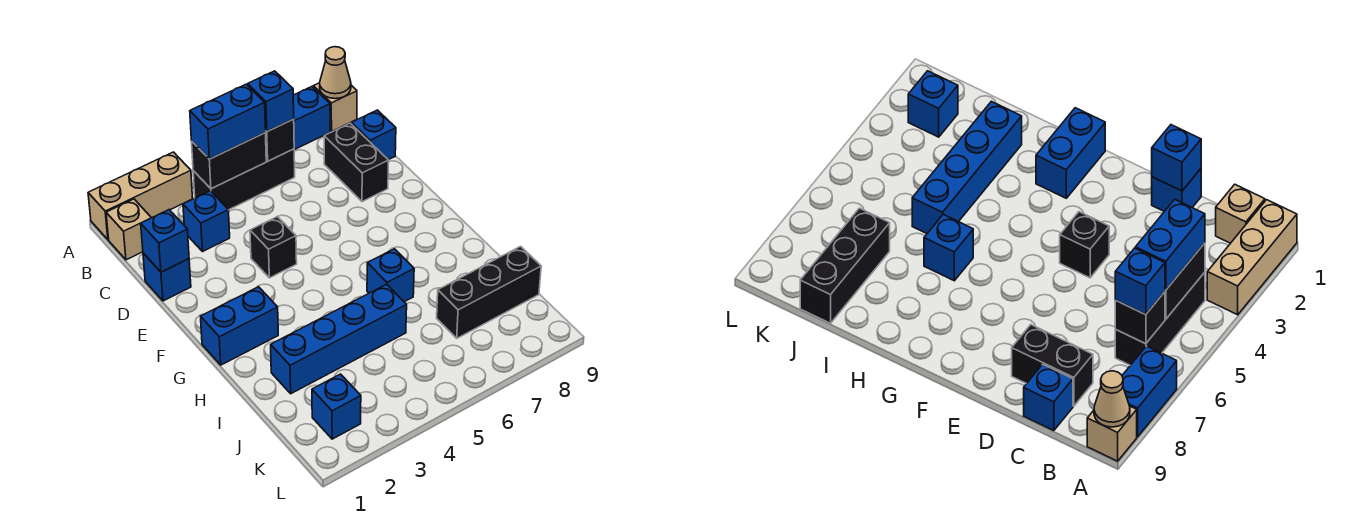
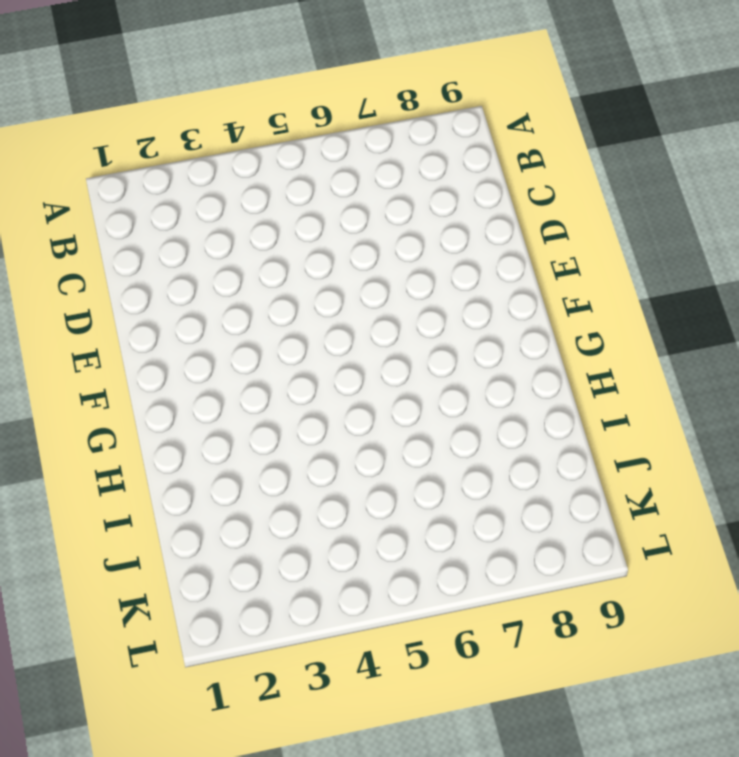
none -> tan brick A1:A3 level 1
none -> blue brick A7:A8 level 1
none -> tan brick A9 level 1

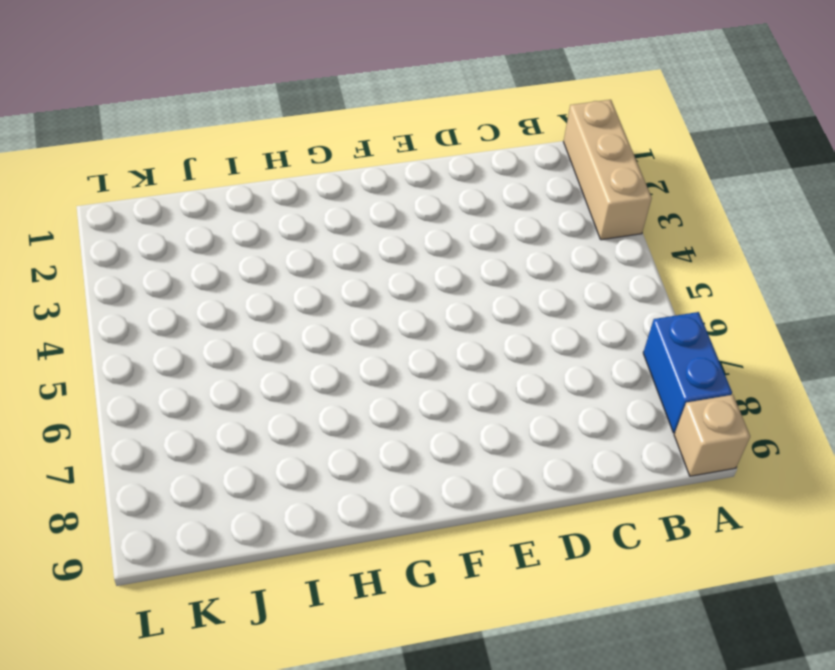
none -> tan brick B1 level 1
none -> black brick B4:B6 level 1
none -> blue brick C3 level 1

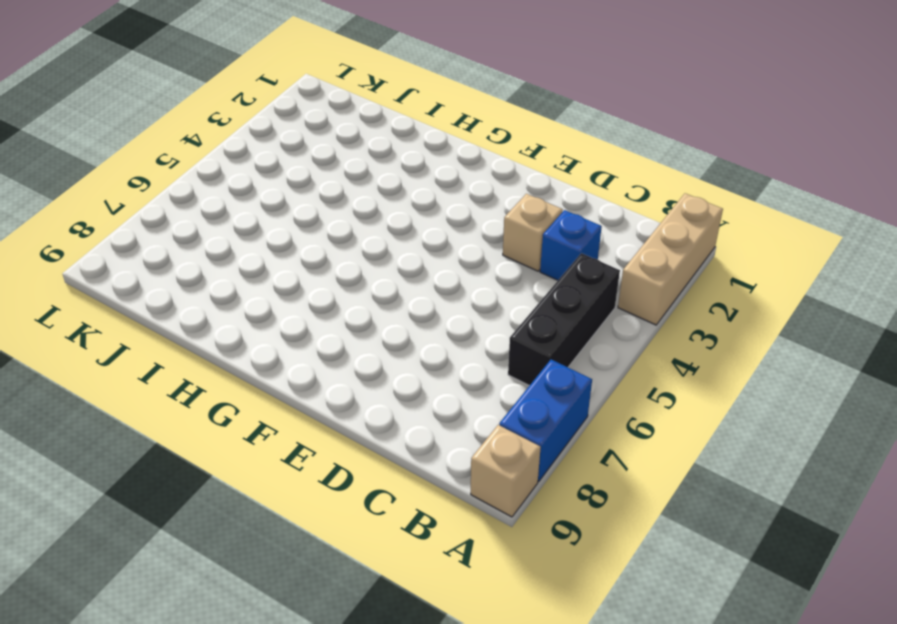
tan brick D3 level 1 -> tan brick B1 level 1
none -> black brick C8:D8 level 1
none -> blue brick C9 level 1
none -> blue brick D1 level 1

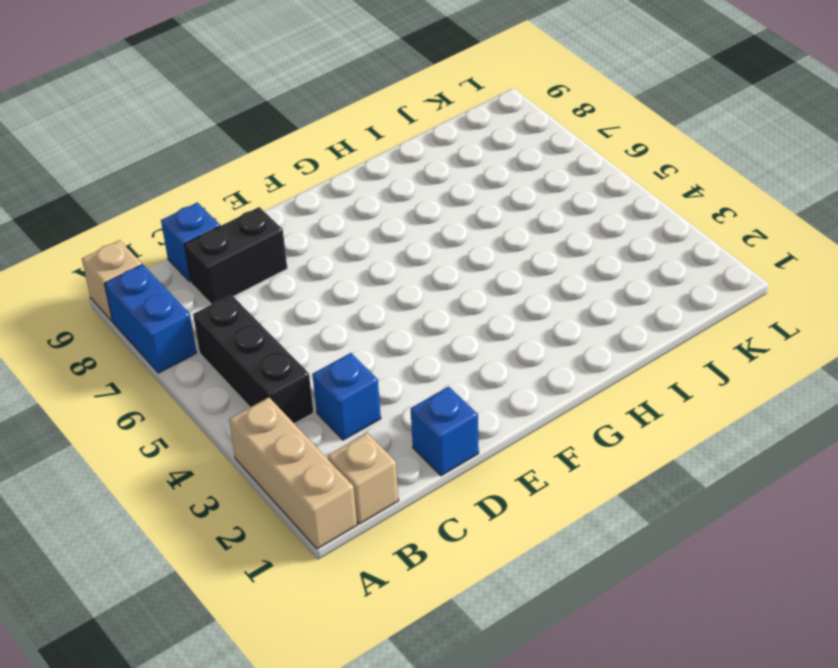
none -> black brick E4 level 1
none -> blue brick G1:G2 level 1
none -> blue brick H6 level 1

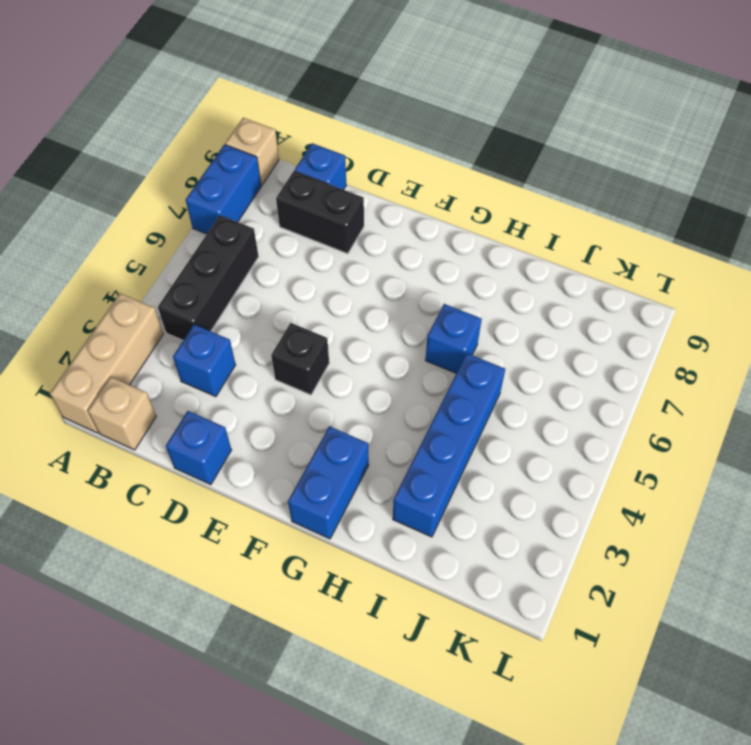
none -> black brick J7:J9 level 1
none -> blue brick K2 level 1
none -> tan cone A9 level 2

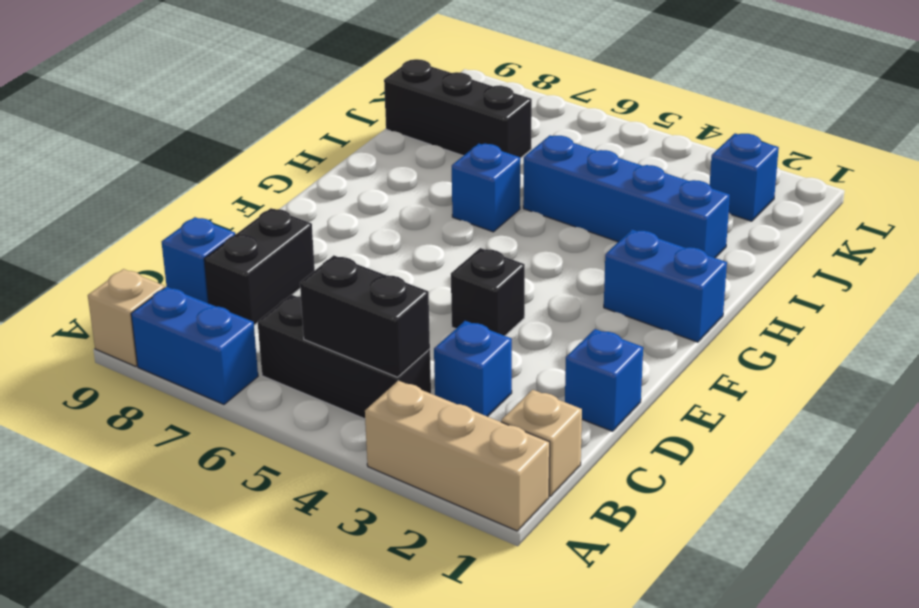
none -> tan cone A9 level 2
none -> black brick B6 level 2
none -> blue brick D1 level 2

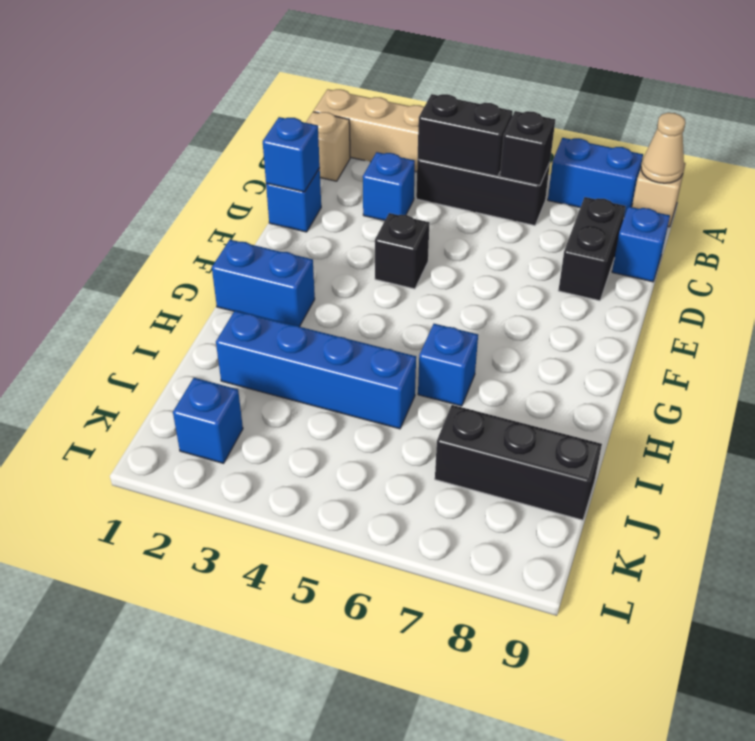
none -> blue brick B4:B5 level 3
none -> blue brick B6 level 3

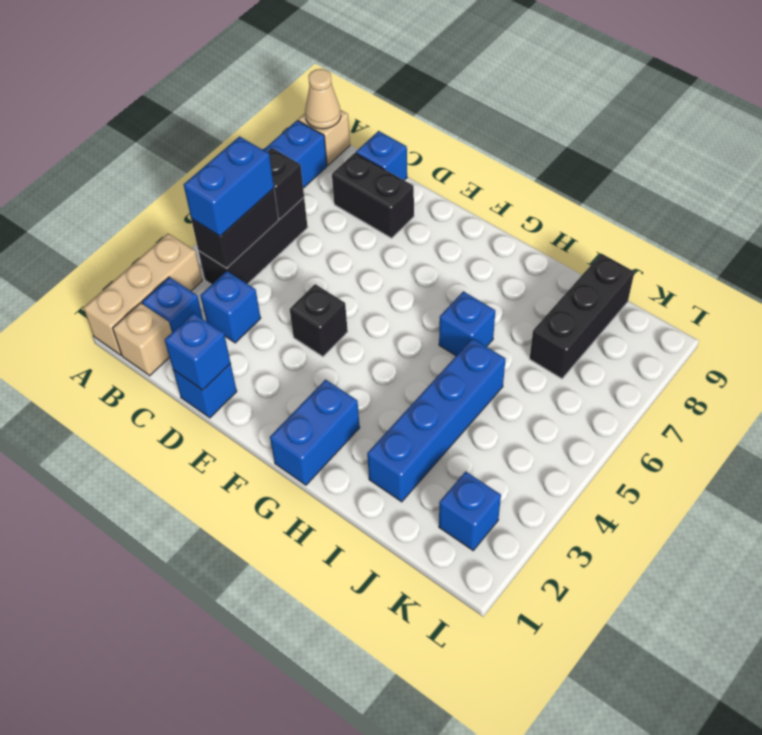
blue brick B2 level 1 -> blue brick B6 level 3

